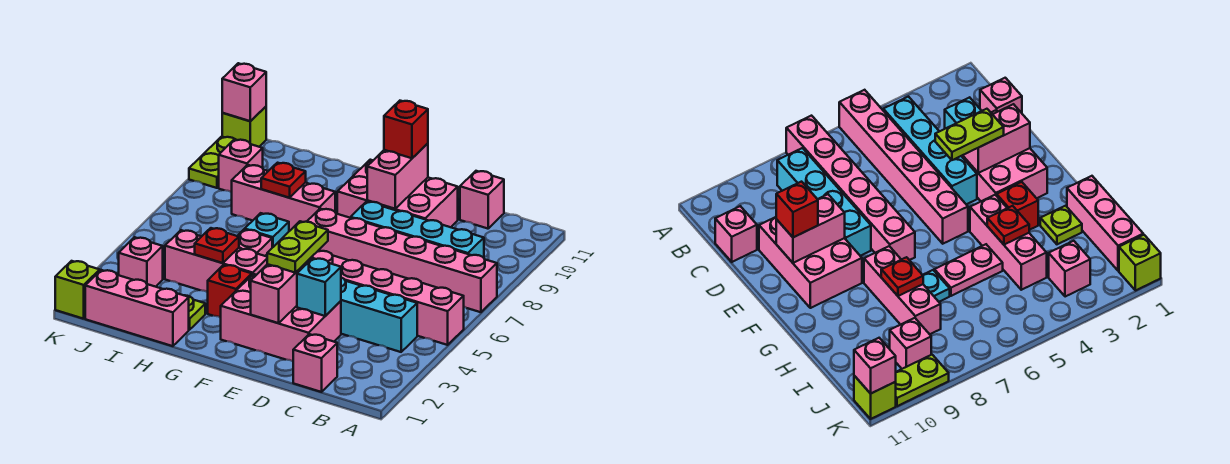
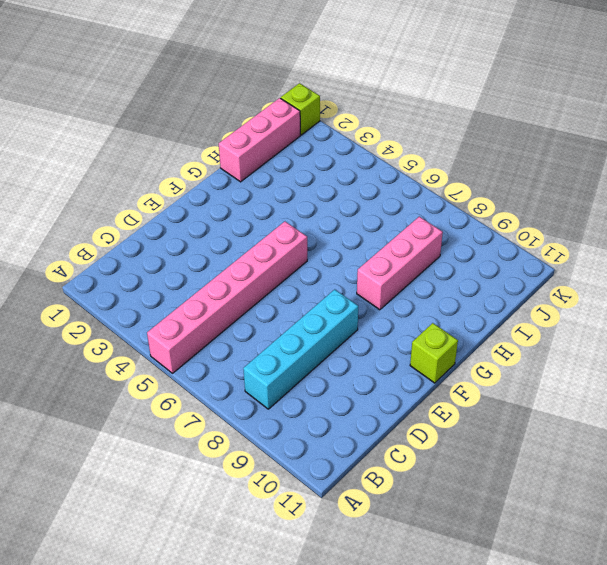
lime brick F11 level 1 -> lime brick K11 level 1
none -> pink brick A7:F7 level 1
none -> cyan brick B4:E4 level 1
none -> pink brick C1 level 1

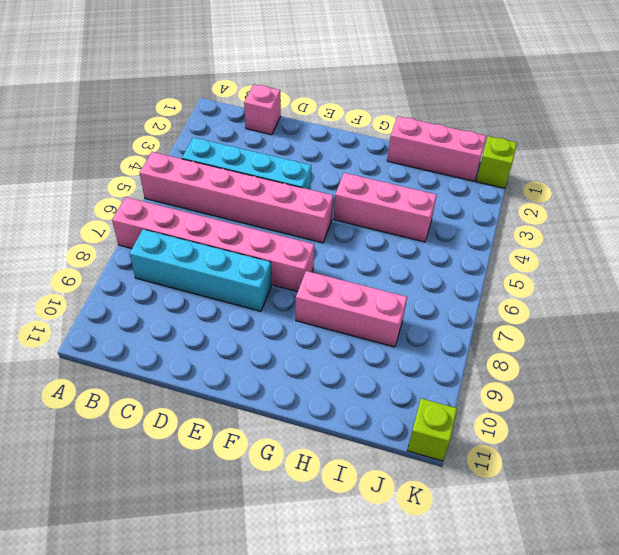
none -> pink brick C11 level 1
none -> pink brick D2:F3 level 1
none -> pink brick D9:F10 level 1

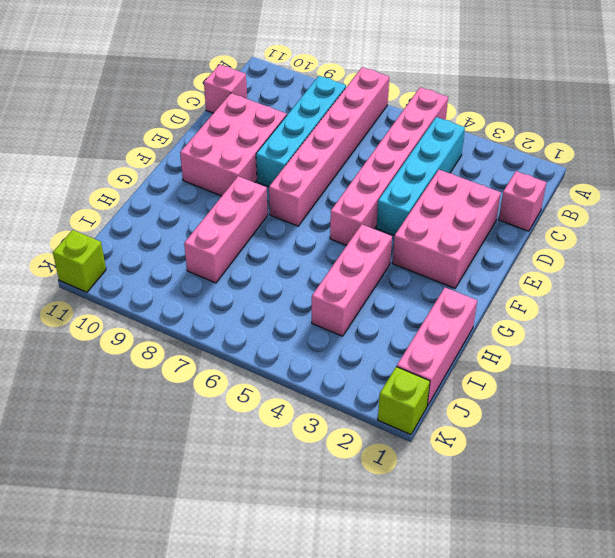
none -> red brick G3 level 1
none -> lime plate H2 level 1
none -> pink plate H5:H6 level 1

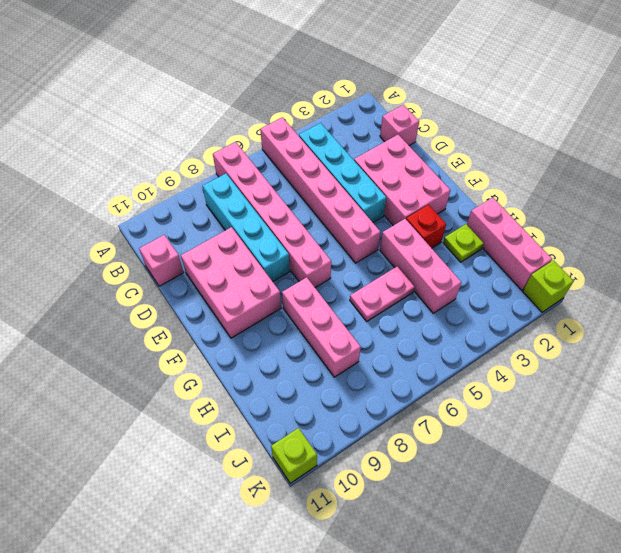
none -> cyan plate H7 level 1
none -> pink brick J3 level 1
none -> pink brick J9 level 1

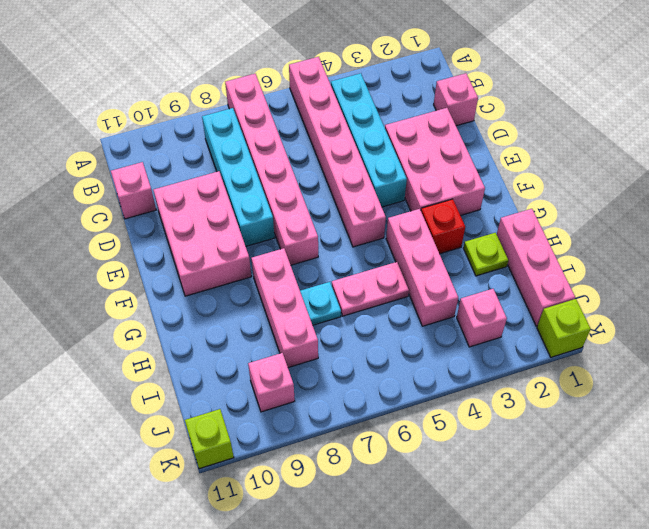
none -> lime plate K9:K10 level 1
none -> cyan brick D3 level 2
none -> pink brick E2:E3 level 2

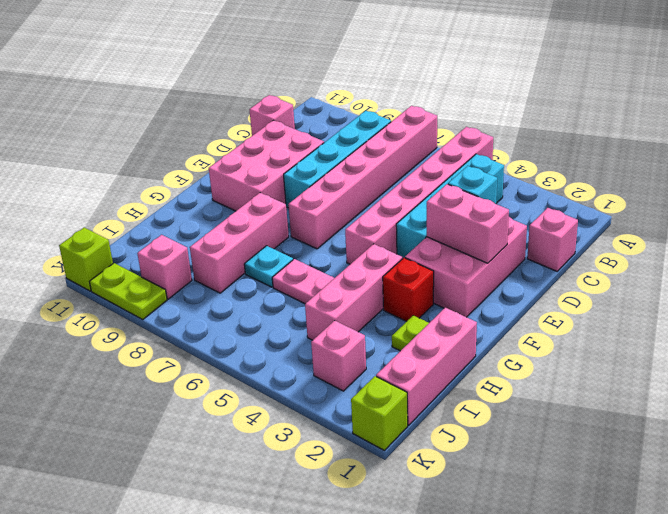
none -> pink brick E9:E10 level 2
none -> red plate H4 level 2
none -> red plate H8 level 2

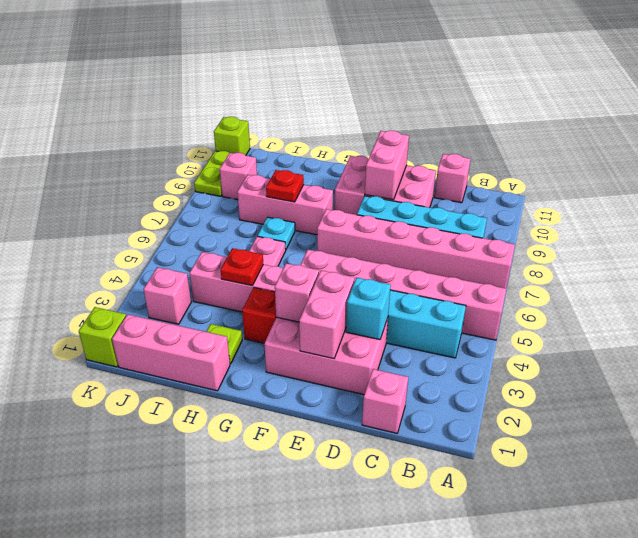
pink brick F3 level 2 -> pink brick K11 level 2
none -> lime plate E3:E4 level 3
none -> red brick E10 level 3

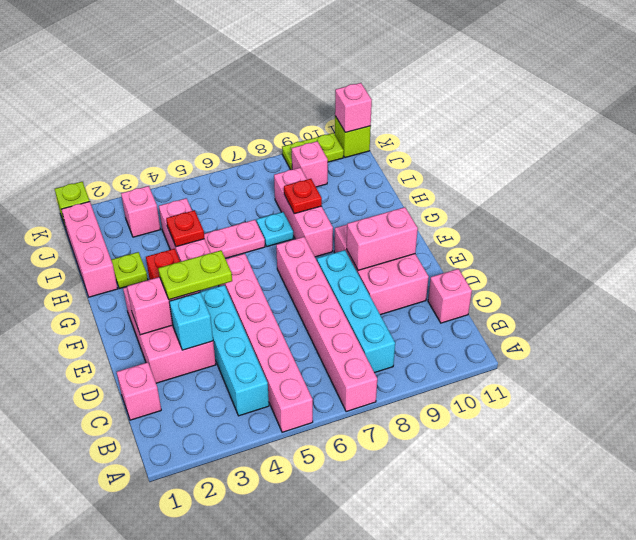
none -> red brick E10 level 3

